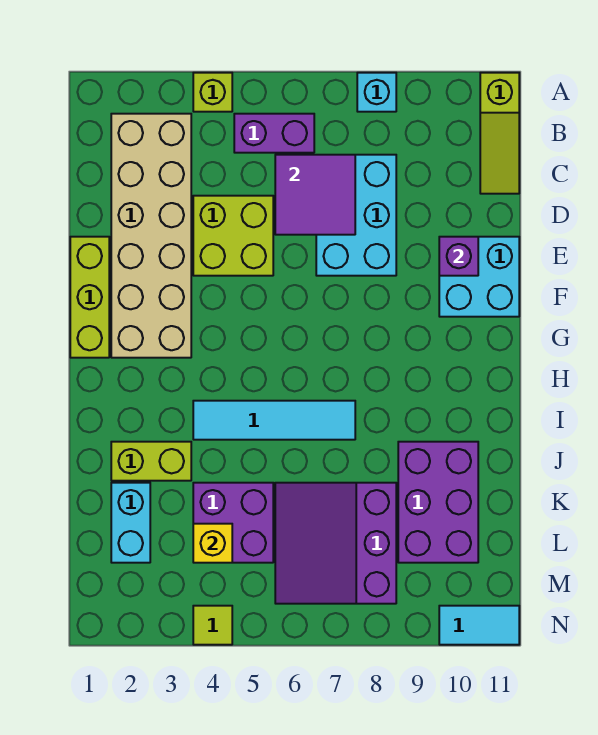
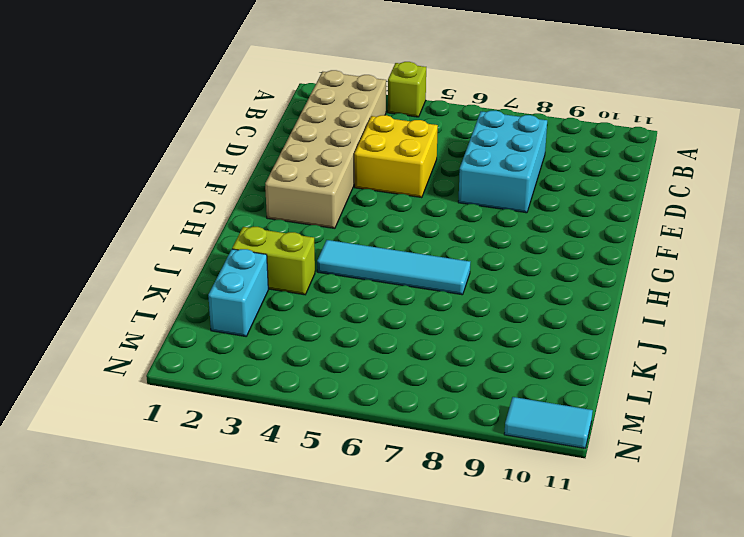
yellow brick D4:E5 level 1 -> lime brick D4:E5 level 1
none -> cyan brick A8 level 1
none -> lime slope A11:C11 level 1 top A
none -> purple brick B5:B6 level 1

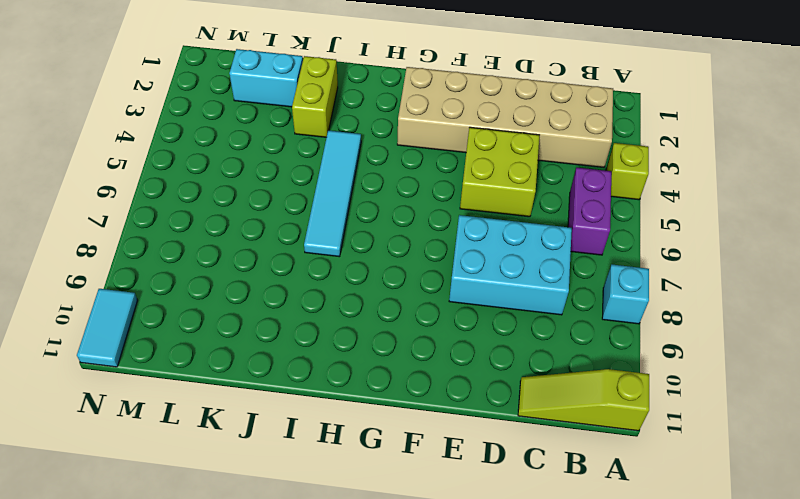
none -> lime brick E1:G1 level 1
none -> cyan brick E10:F11 level 1
none -> purple brick J9:L10 level 1

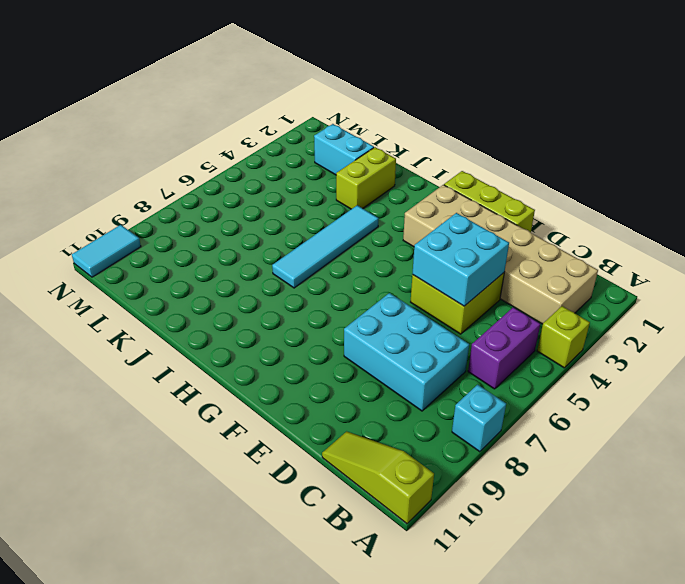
cyan brick D4:E5 level 2 -> cyan brick E10:F11 level 1
none -> purple brick J9:L10 level 1
none -> purple brick K4:L5 level 1
none -> purple slope K6:M8 level 1 top 8

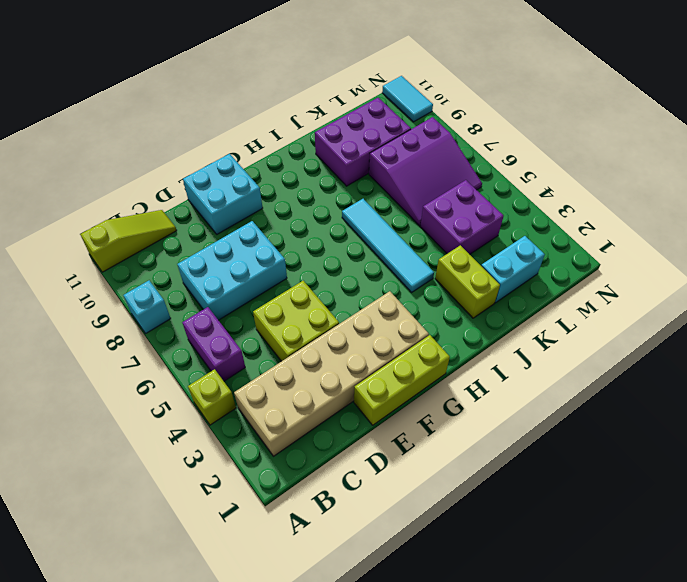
none -> lime tile N4 level 1
none -> purple tile C6:D7 level 2
none -> purple brick E10 level 2

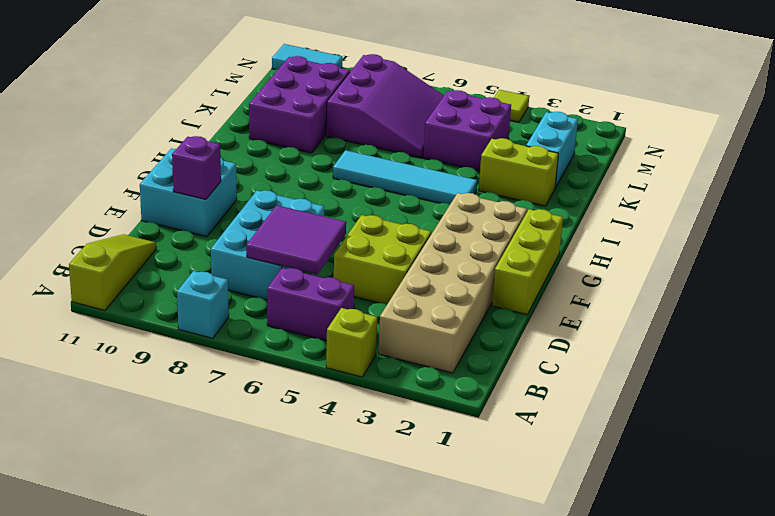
none -> yellow brick L4 level 2

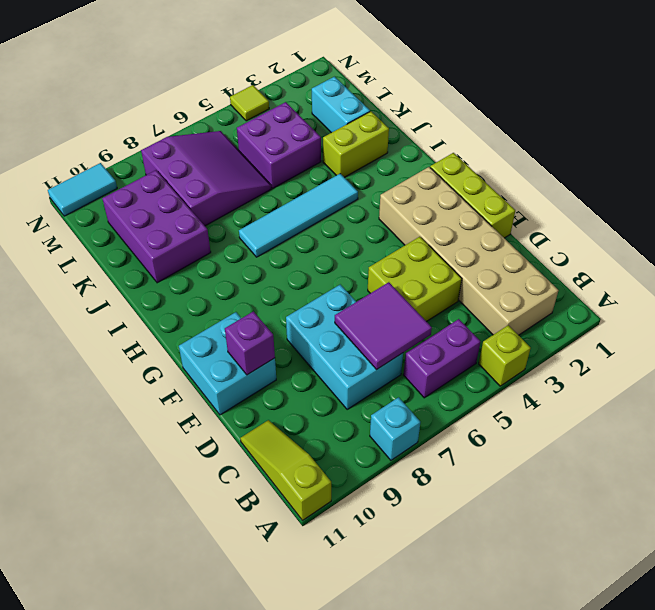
none -> yellow brick L4 level 2

